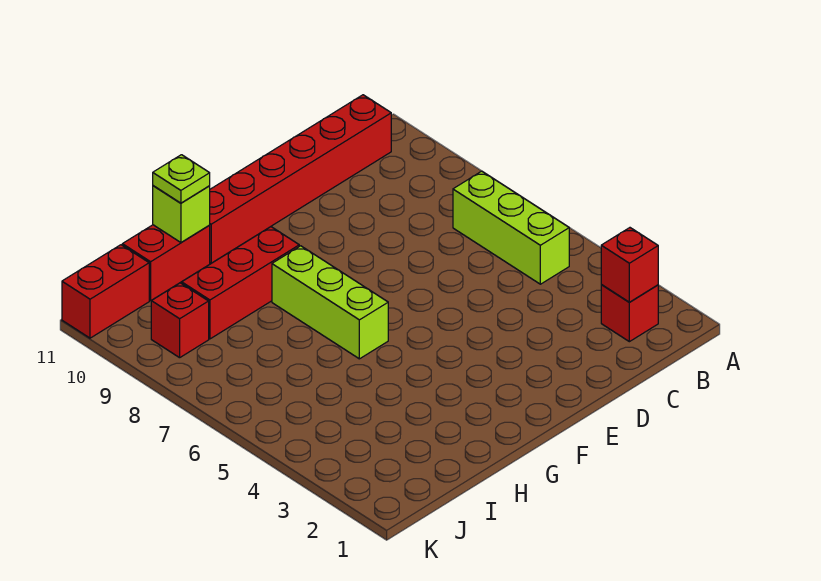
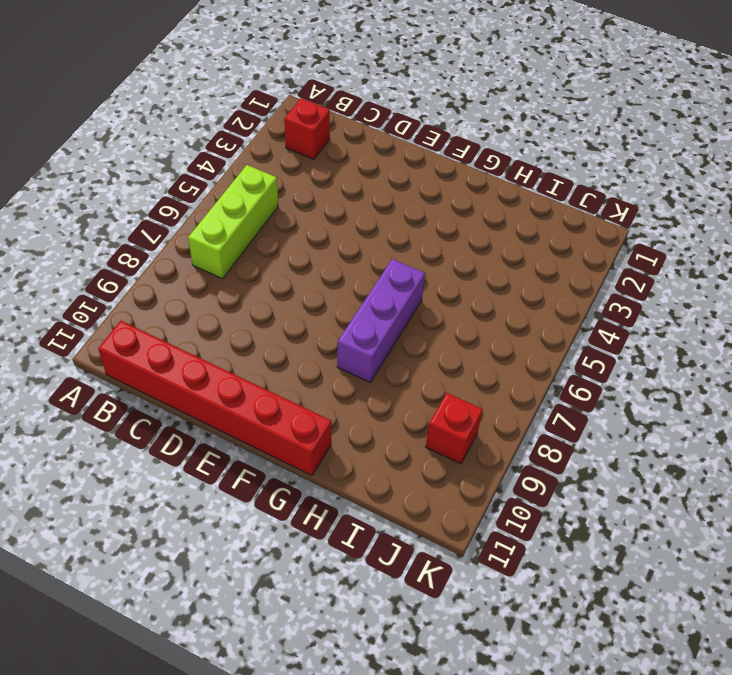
purple brick G6:G8 level 1 -> lime brick G6:G8 level 1
none -> red brick G9:I9 level 1
none -> red brick H11:I11 level 1

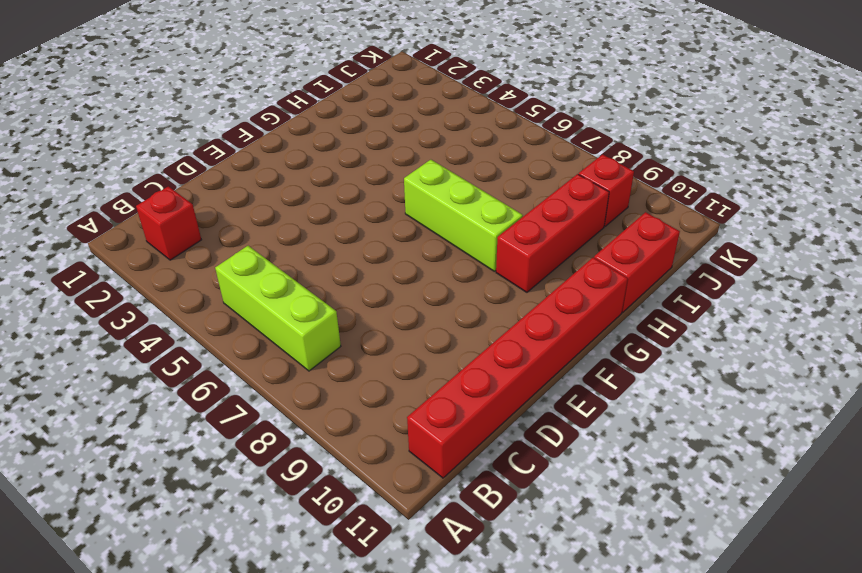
none -> red brick J11:K11 level 1
none -> red brick B2 level 2

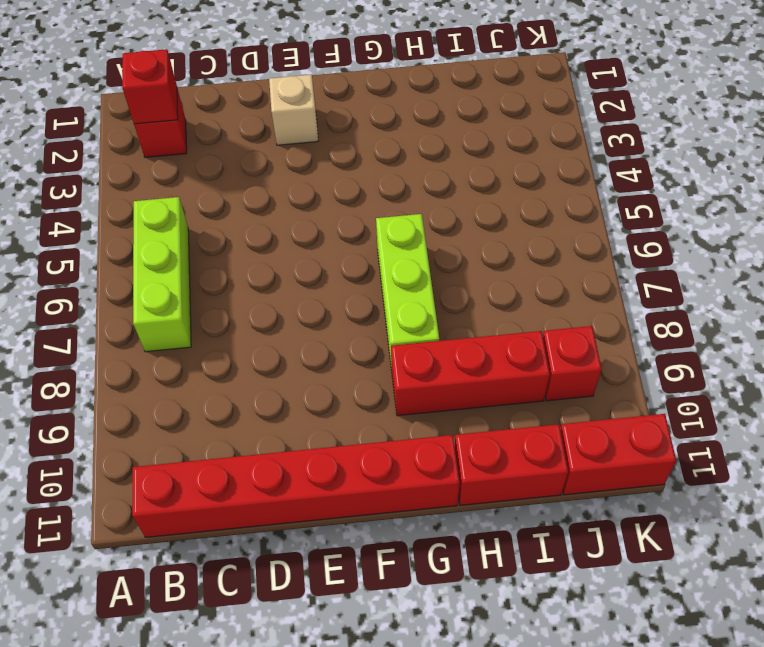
tan brick E2 level 1 -> none
none -> lime brick H11 level 2
none -> lime plate H11 level 3

